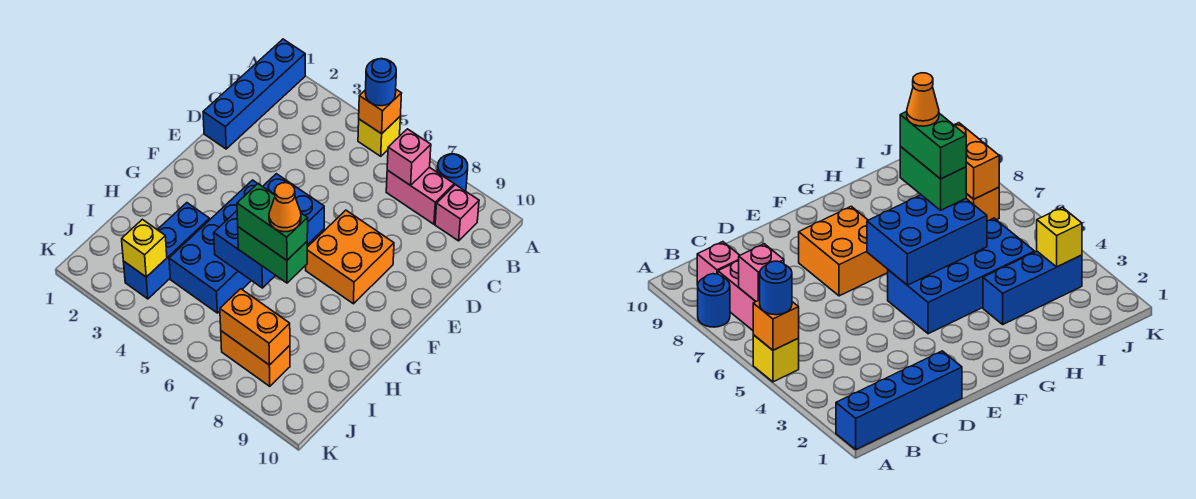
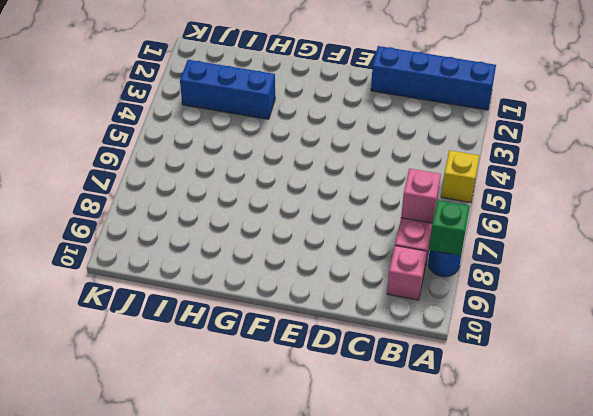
green brick A8 level 2 -> none
none -> orange brick E7:F8 level 1
none -> blue brick F4:I5 level 1
none -> orange brick J7:J8 level 1

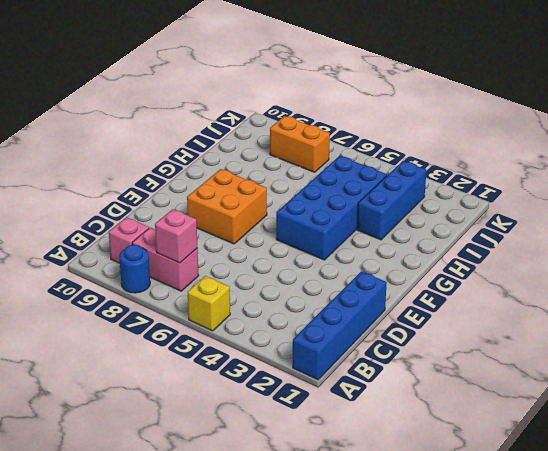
none -> orange brick A5 level 2
none -> blue brick F5:H6 level 2
none -> yellow brick J3 level 2

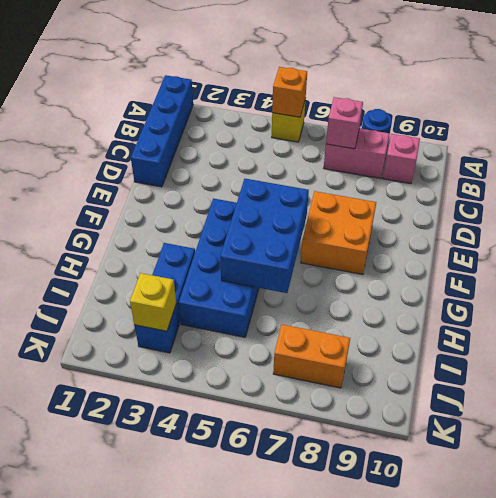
none -> orange brick J7:J8 level 2
none -> blue round brick A5 level 3
none -> green brick H6:H7 level 3

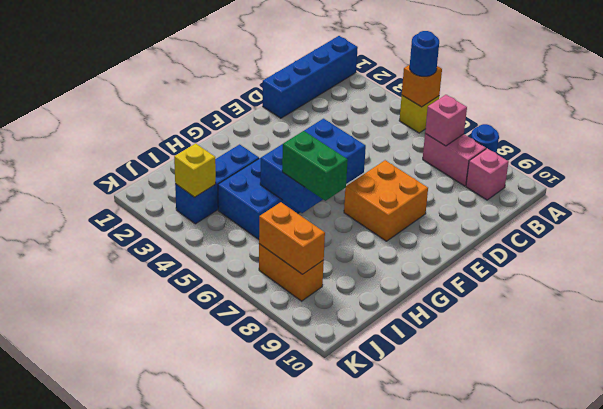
none -> green brick H6:H7 level 4
none -> orange cone H7 level 5

